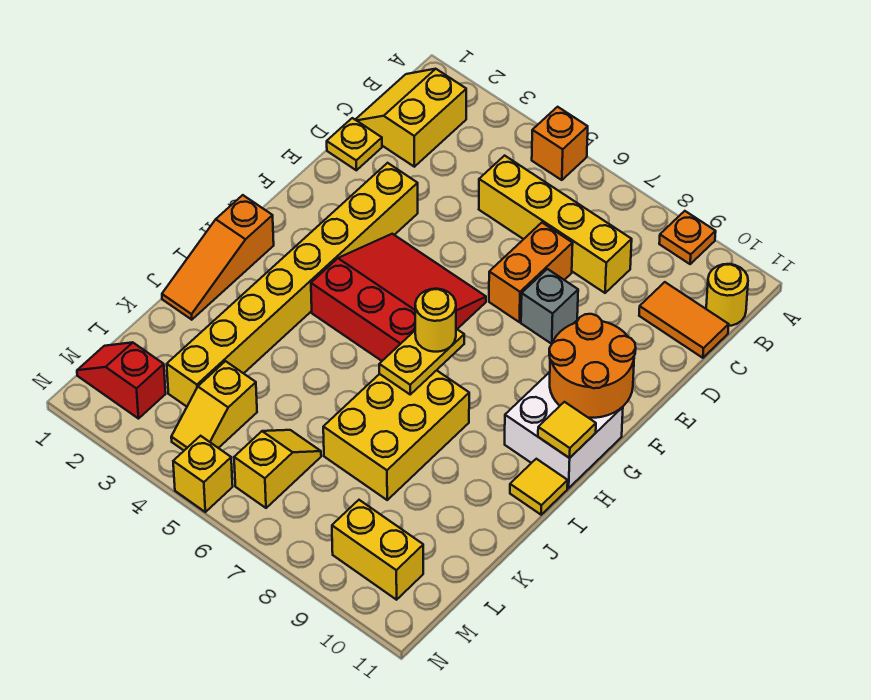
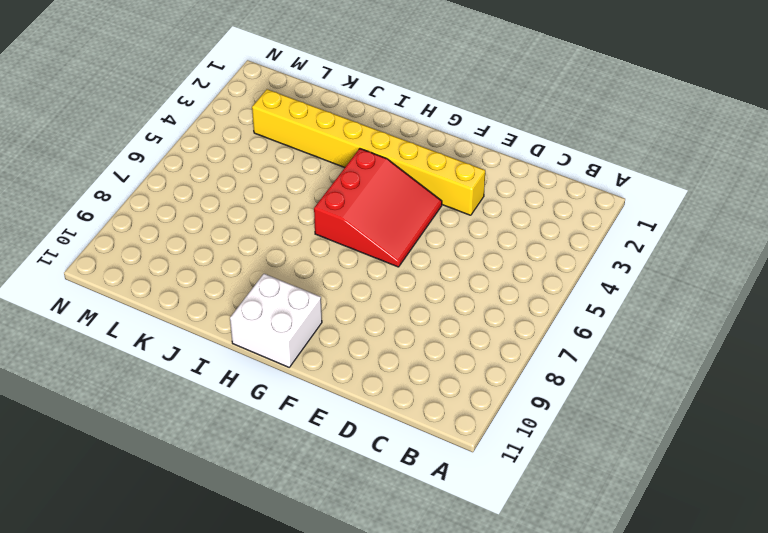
none -> orange brick A5 level 1
none -> orange plate A9 level 1
none -> yellow slope B1:C2 level 1 top 2

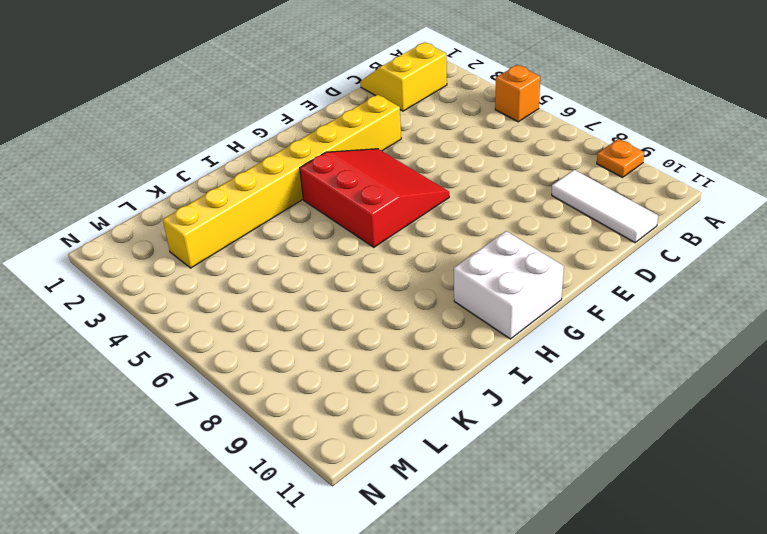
white tile C9:C11 level 1 -> orange tile C10:C11 level 1
none -> yellow round brick B11 level 1
none -> yellow brick C5:C8 level 1
none -> yellow plate D1 level 1

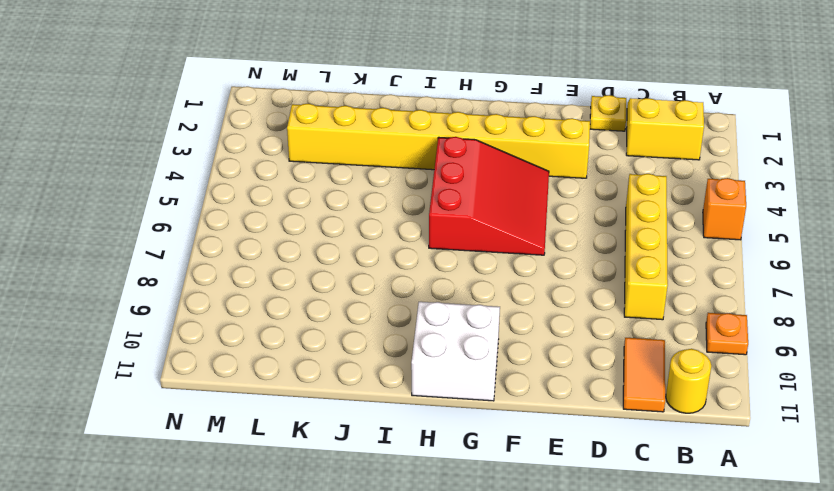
none -> orange brick D7:E7 level 1
none -> grey brick E8 level 1
none -> orange slope H1:J1 level 1 top H

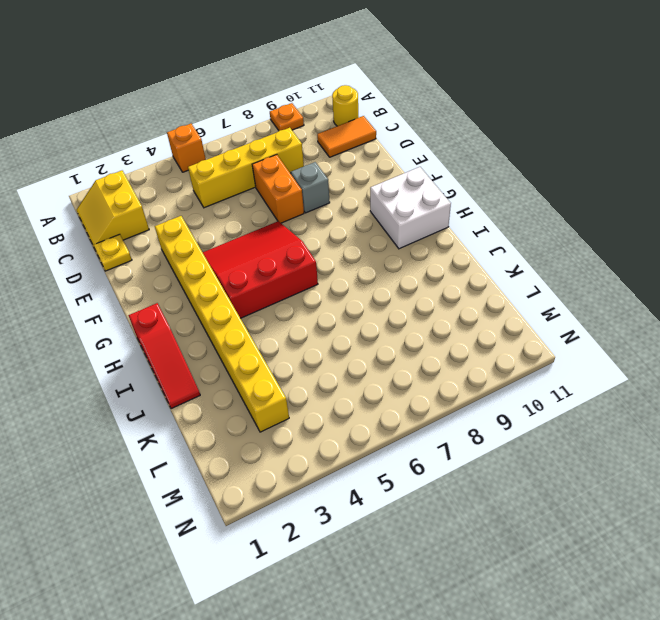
red slope H1:J1 level 1 top H -> orange slope H1:J1 level 1 top H
none -> yellow brick I7:K8 level 1
none -> yellow tile I11 level 1
none -> yellow slope L4:M4 level 1 top L

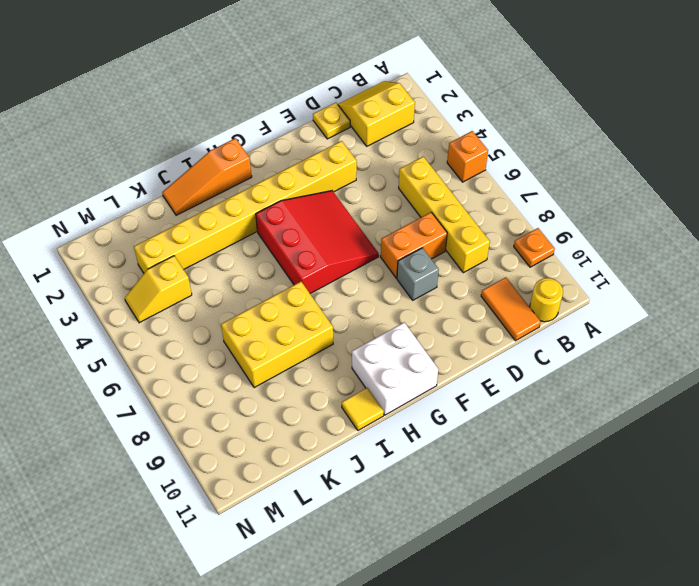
none -> yellow slope L6:M6 level 1 top M
none -> red slope M1:M2 level 1 top 2
none -> yellow brick M9:M10 level 1

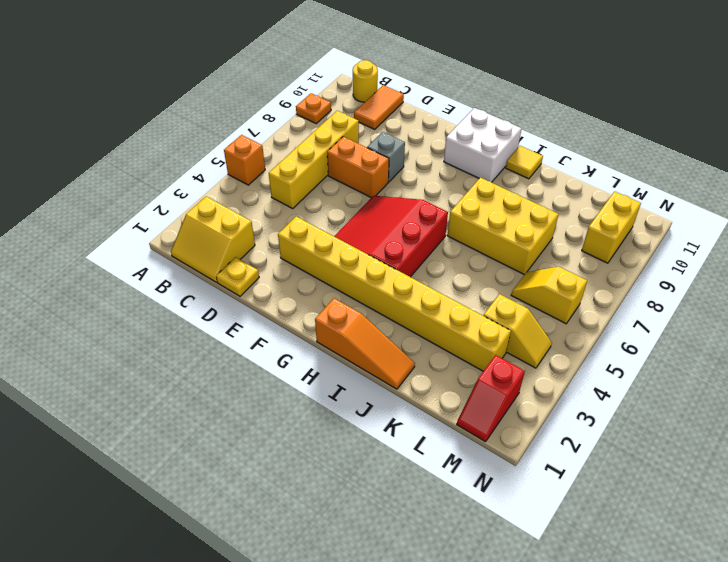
none -> yellow brick N5 level 1
none -> orange round brick F10:G11 level 2
none -> yellow plate H7:I7 level 2

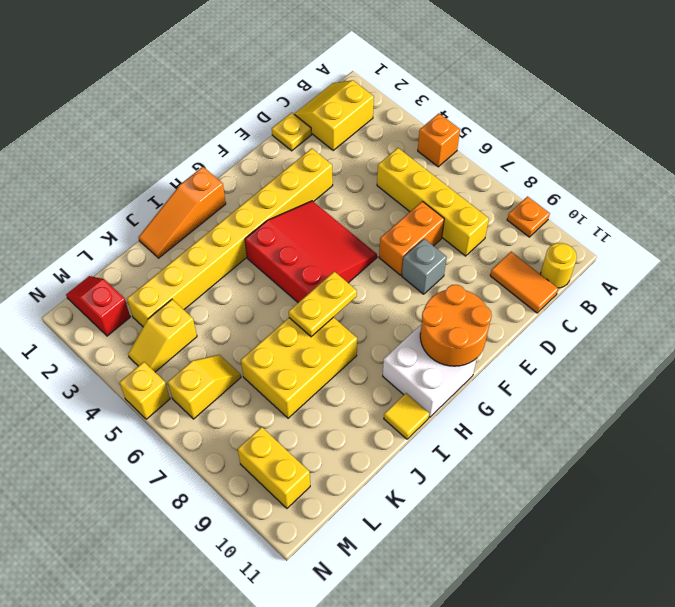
none -> yellow tile H11 level 2
none -> yellow round brick H7 level 3

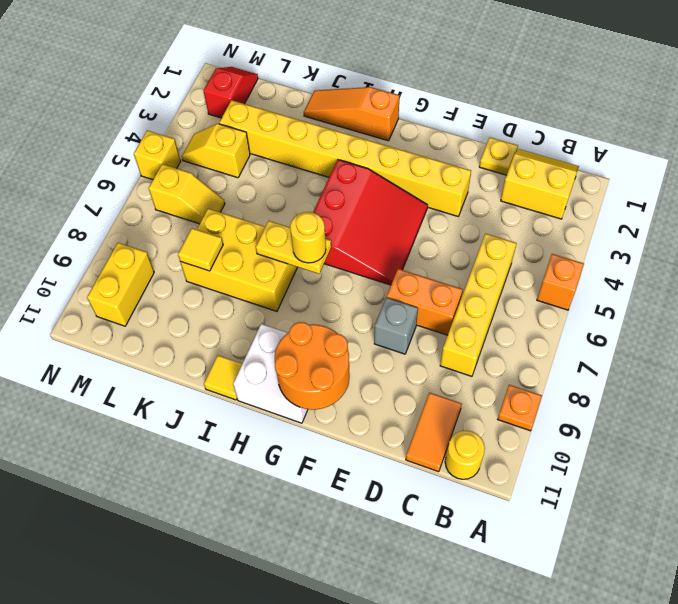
yellow tile K8 level 2 -> yellow tile H11 level 2

